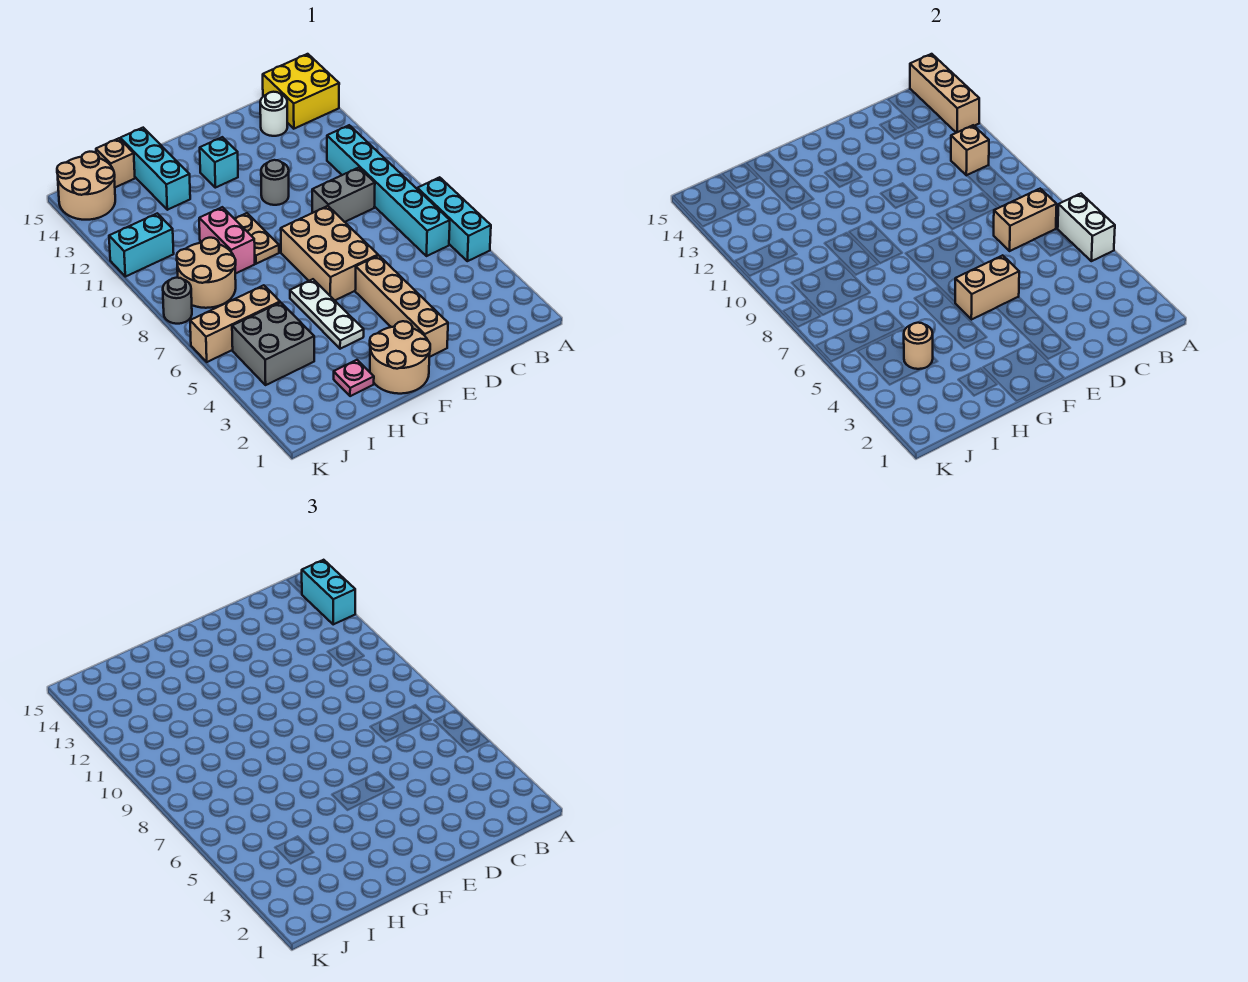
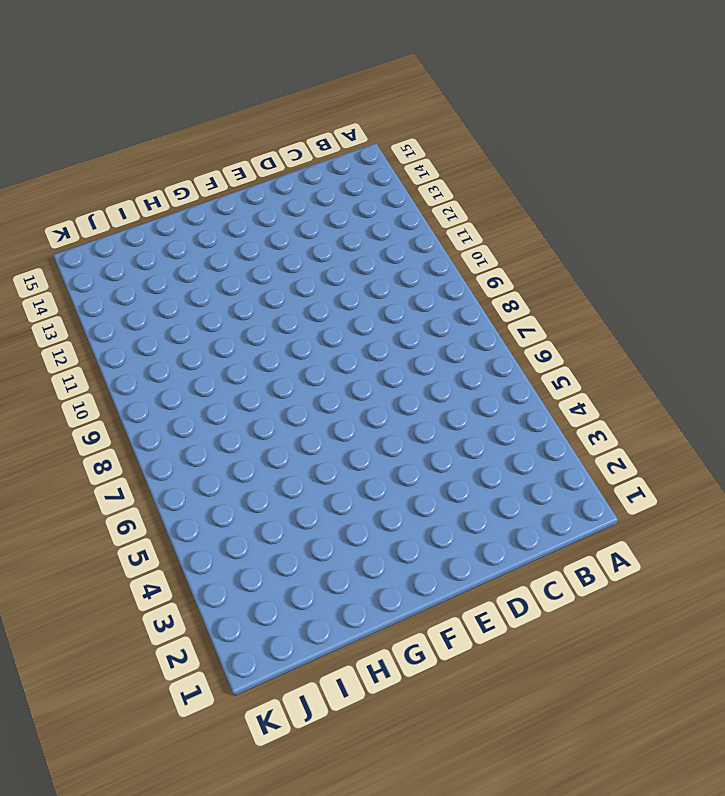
none -> cyan brick A5:A7 level 1
none -> yellow brick A14:B15 level 1
none -> cyan brick B6:B11 level 1

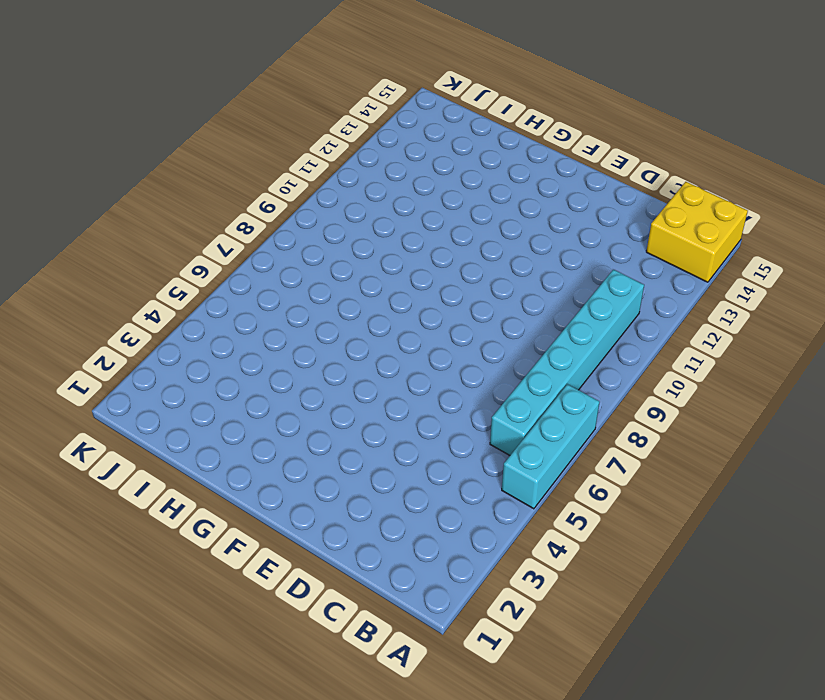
none -> grey brick C9:D9 level 1
none -> white round brick C14 level 1
none -> tan brick E2:E5 level 1

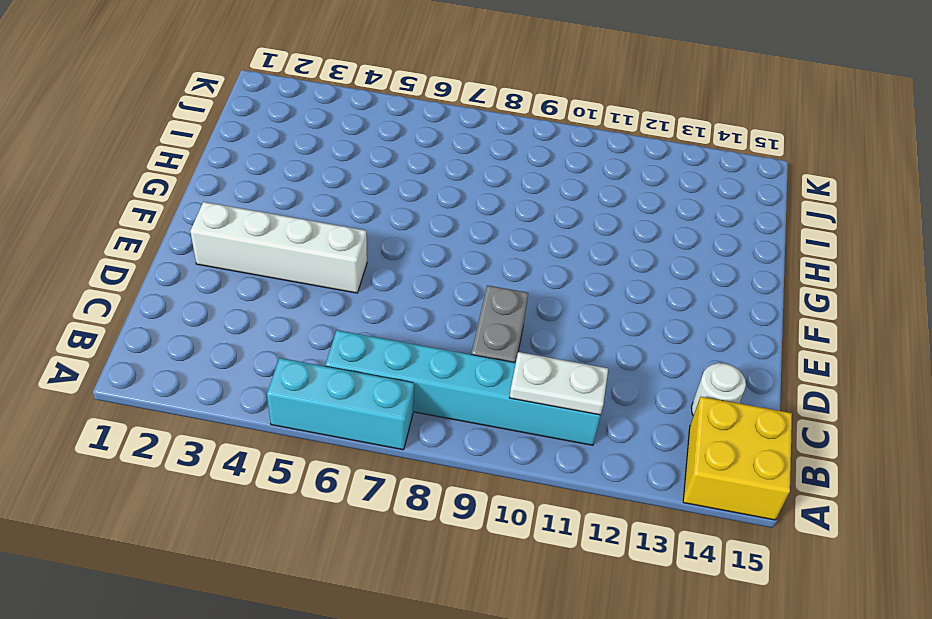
white plate B10:B11 level 2 -> tan brick B11 level 2
white brick E2:E5 level 1 -> tan brick E2:E5 level 1
none -> tan brick E6:F8 level 1
none -> grey round brick E11 level 1
none -> tan round brick F1:G2 level 1

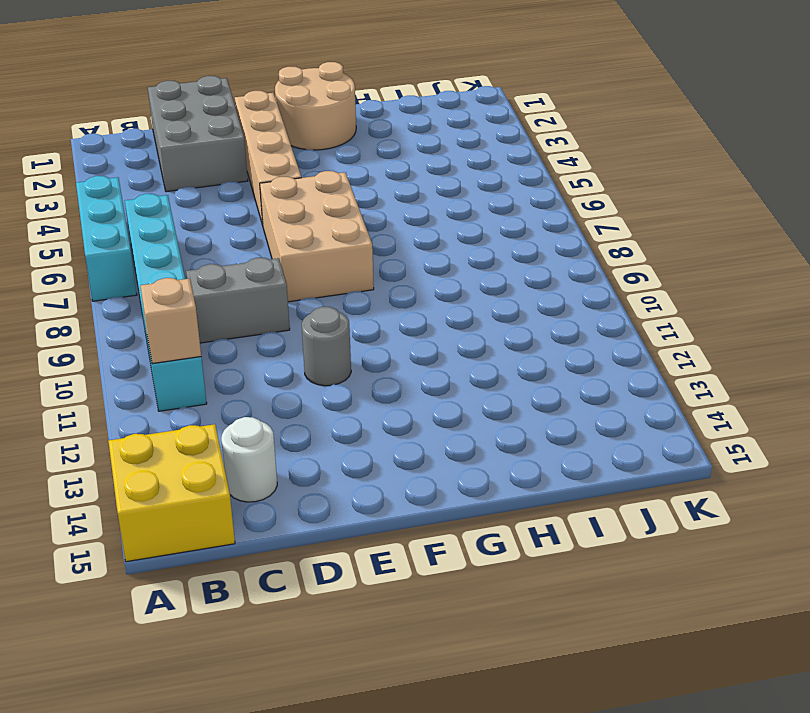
grey brick C1:D3 level 1 -> none
none -> cyan brick F13 level 1
none -> white plate G4:G6 level 1
none -> tan plate G9:G10 level 1

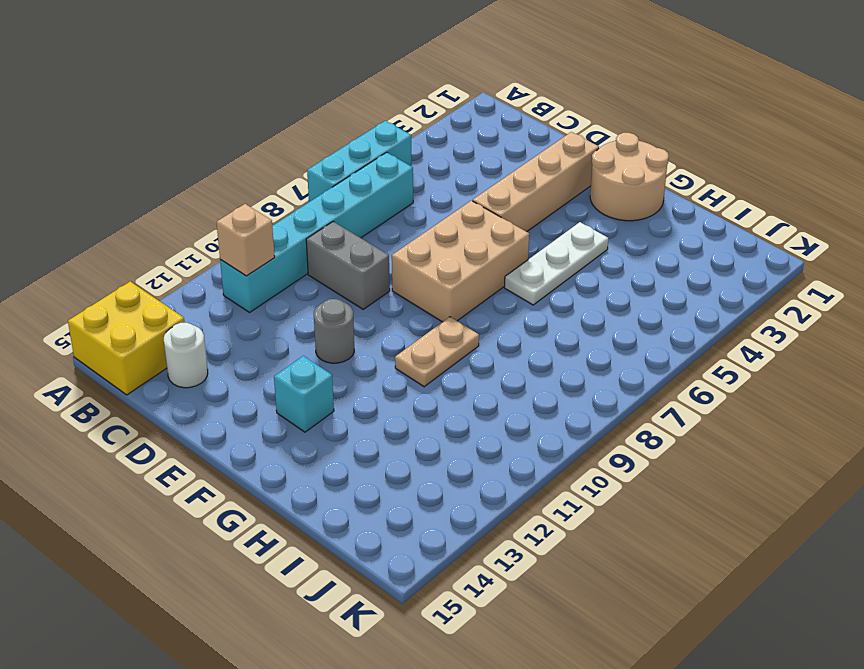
none -> pink plate H2 level 1
none -> pink brick H9:H10 level 1
none -> cyan brick H13:H15 level 1

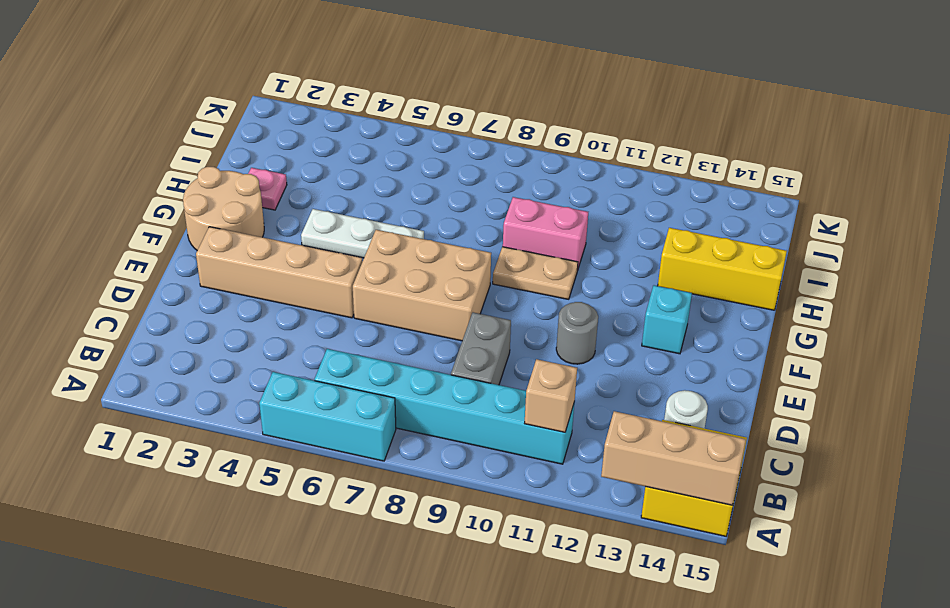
yellow brick H13:H15 level 1 -> cyan brick H13:H15 level 1
none -> grey brick I4:J5 level 1
none -> tan brick I6:K6 level 1
none -> tan round brick I8:J9 level 1

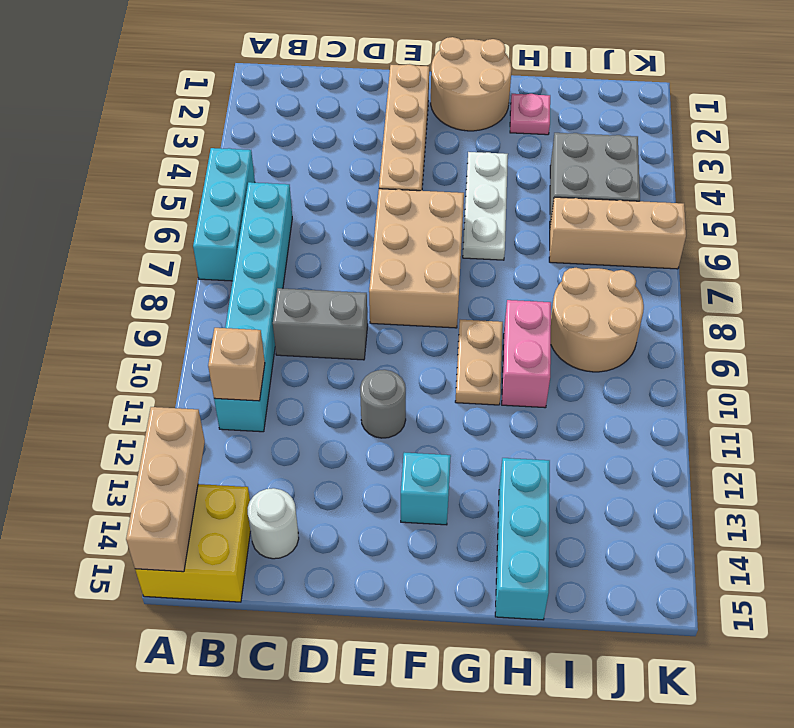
none -> tan brick I15 level 1
none -> cyan brick J11:K11 level 1
none -> tan round brick J14:K15 level 1

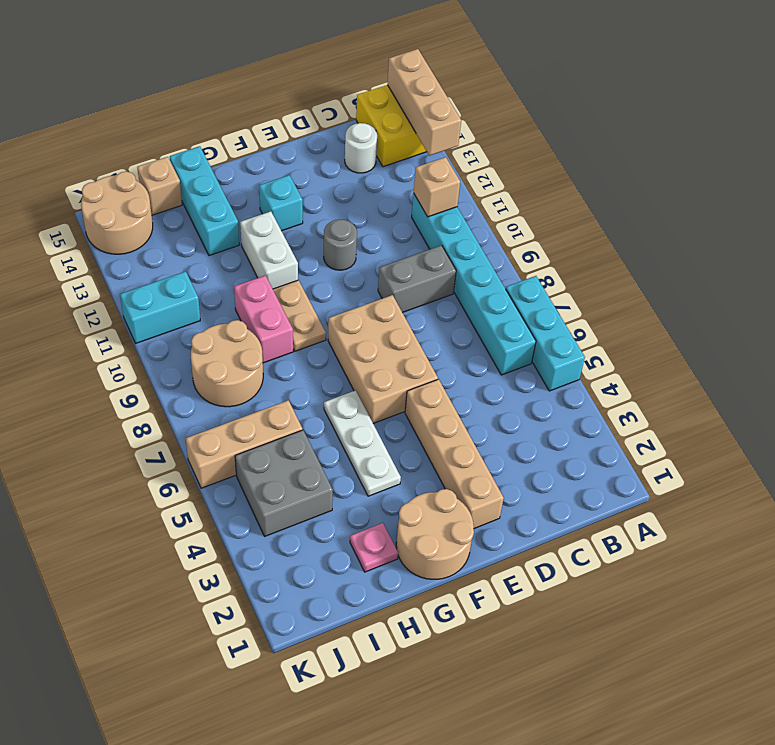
white brick G11:G12 level 1 -> white brick A5:A6 level 2
none -> grey round brick K8 level 1
none -> tan brick B7:C7 level 2
none -> tan brick E5:F5 level 2

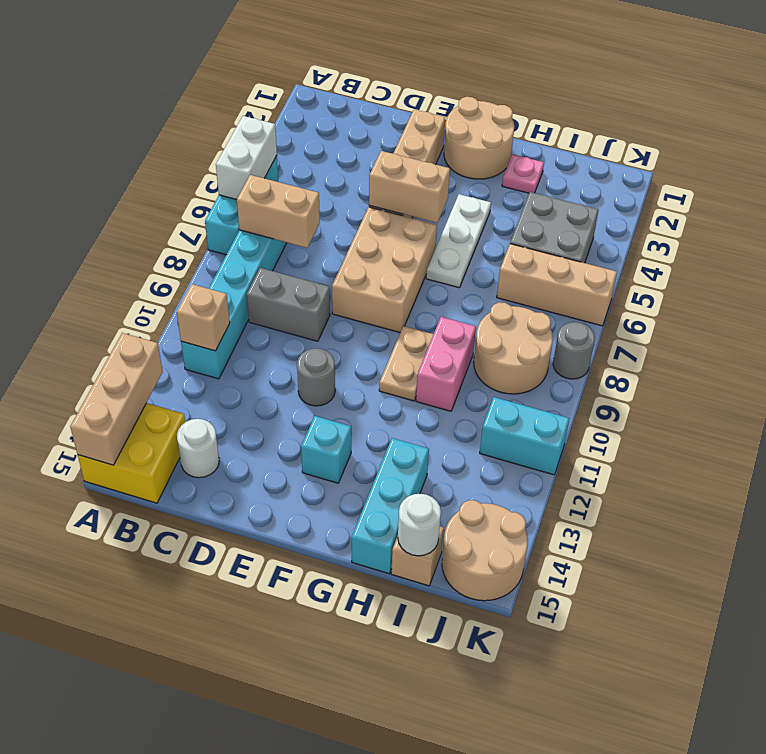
white round brick I15 level 2 -> none
none -> tan round brick I4 level 2
none -> cyan brick A13:A14 level 3

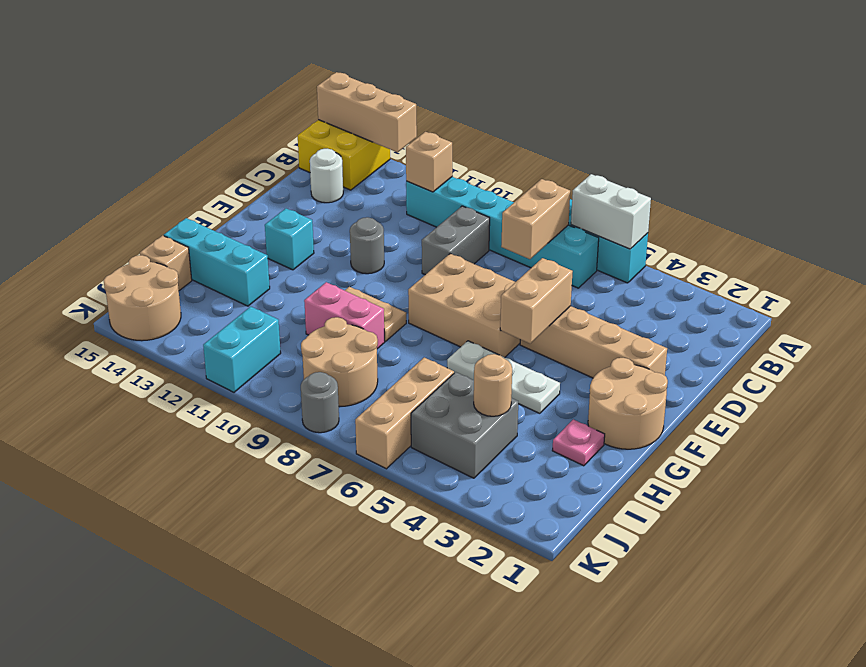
none -> cyan brick A13:A14 level 3

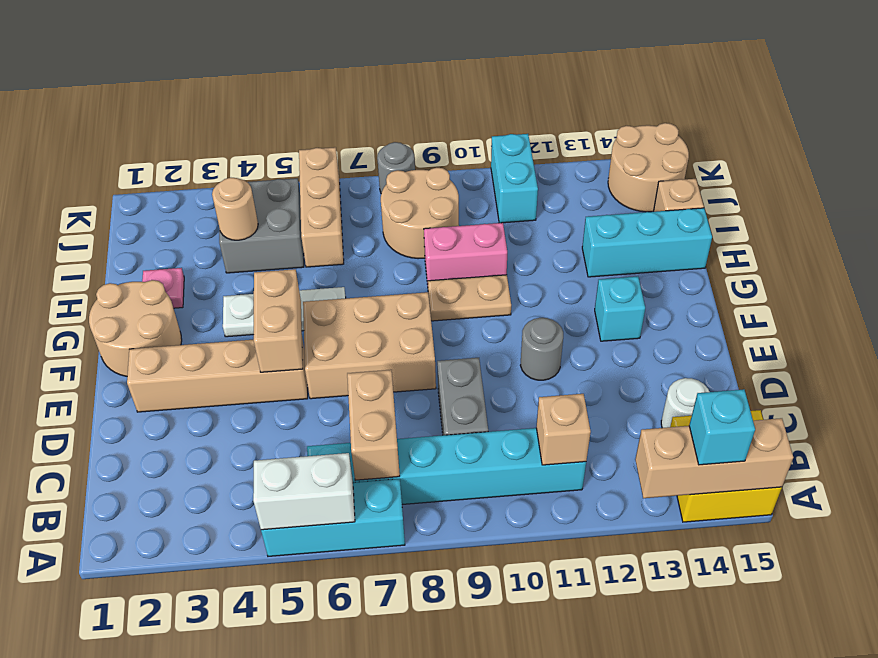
cyan brick A14 level 3 -> cyan brick A13:A14 level 3

